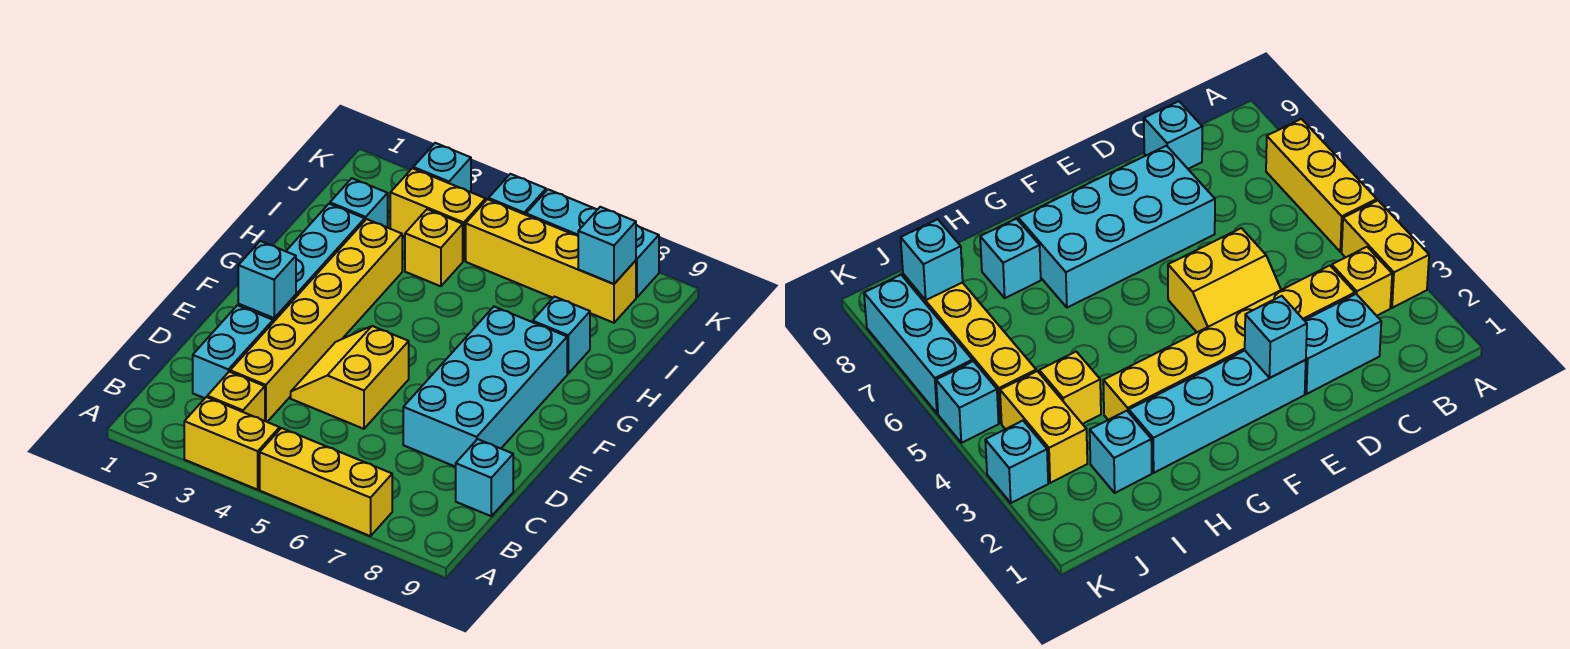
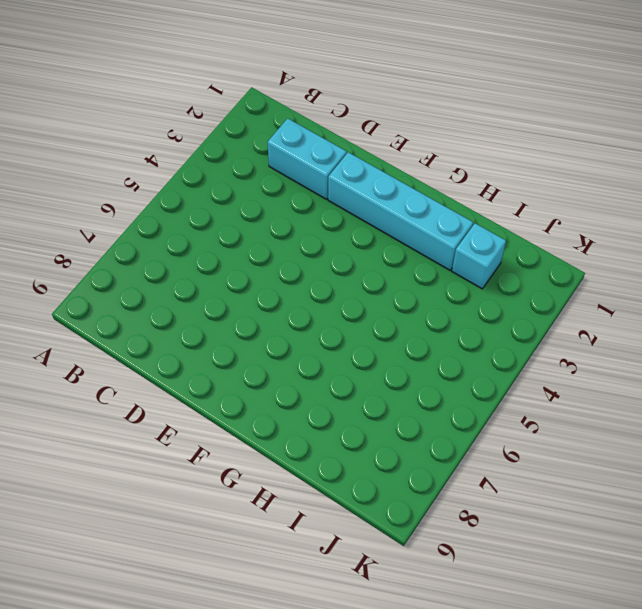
none -> yellow brick A3:A4 level 1
none -> yellow brick A5:A7 level 1
none -> yellow brick B3 level 1

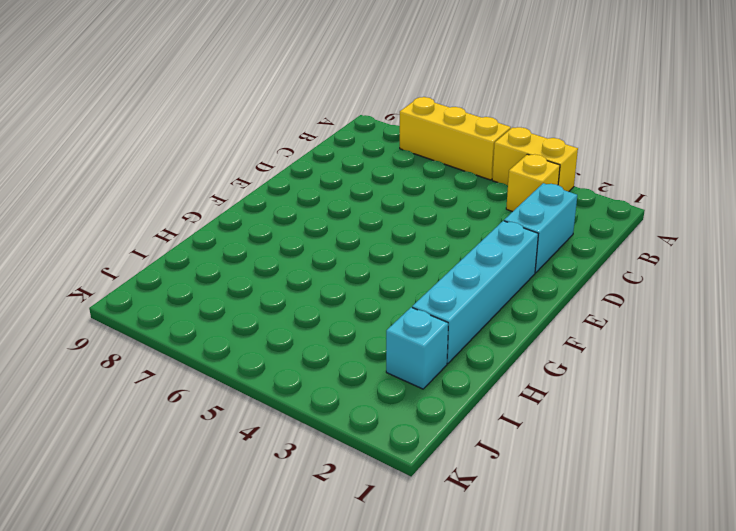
none -> yellow brick C3:H3 level 1
none -> cyan brick C9 level 1
none -> yellow slope D4:E5 level 1 top 5

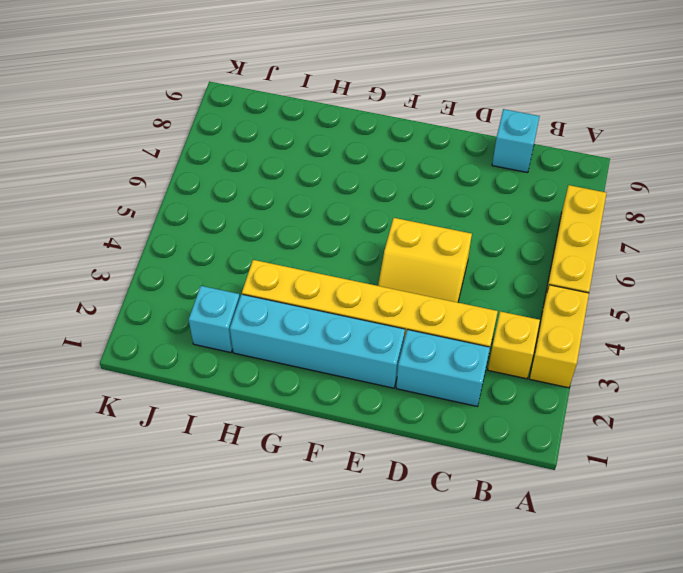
none -> cyan brick D7:G8 level 1
none -> cyan brick H8 level 1
none -> yellow brick I4 level 1

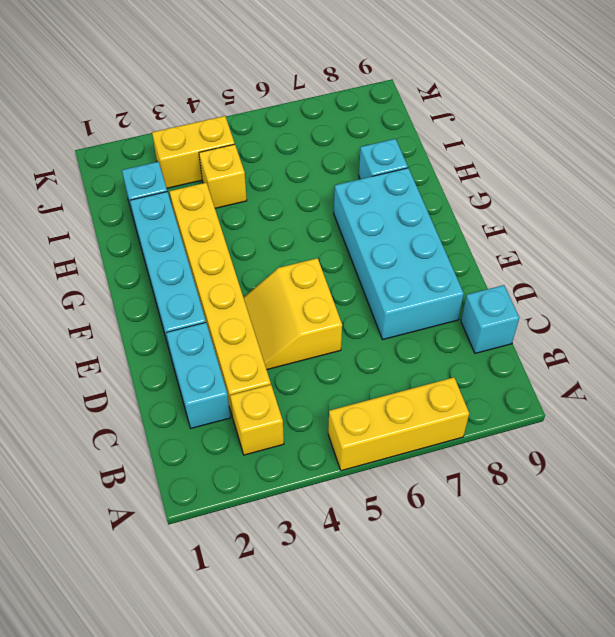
none -> yellow brick A3:A4 level 1
none -> yellow brick J5:J8 level 1
none -> cyan brick K3 level 1

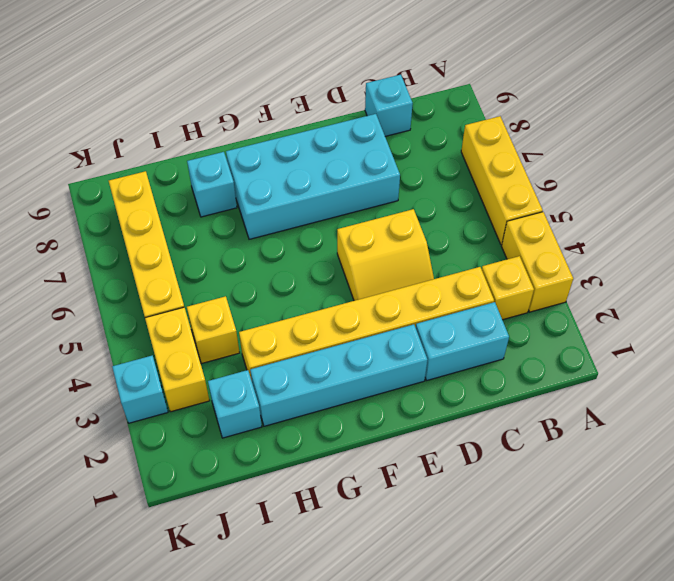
none -> cyan brick K5 level 1
none -> cyan brick K6:K8 level 1
none -> cyan brick E2 level 2

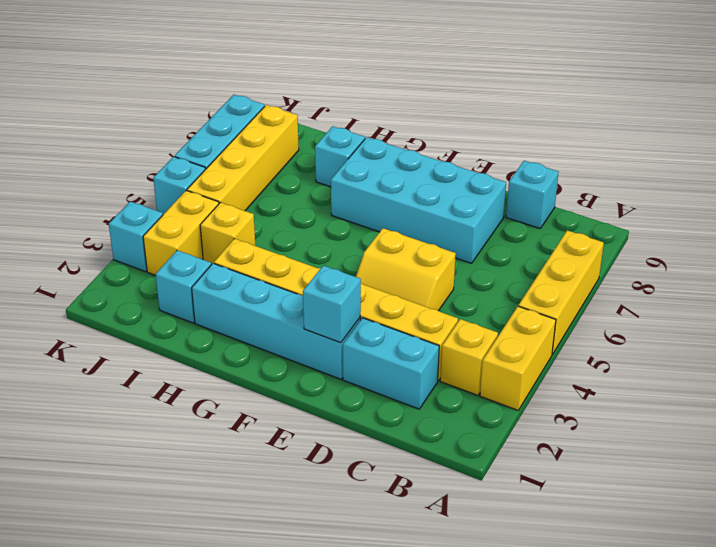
none -> cyan brick J8 level 2

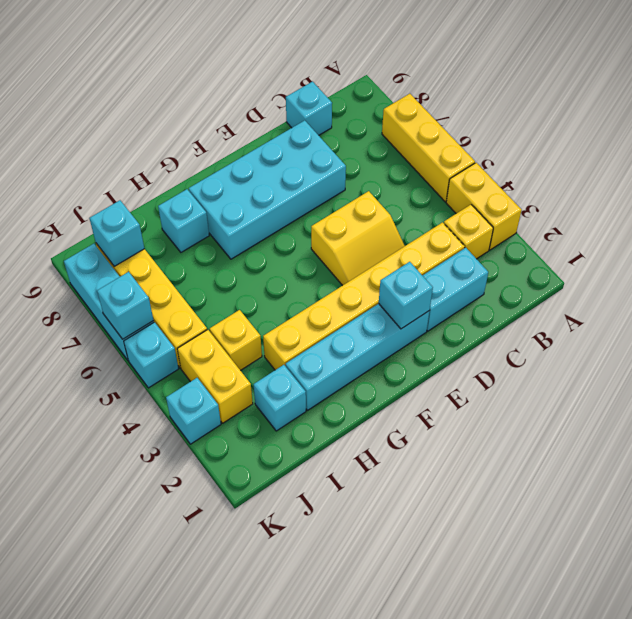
cyan brick K6 level 2 -> none

